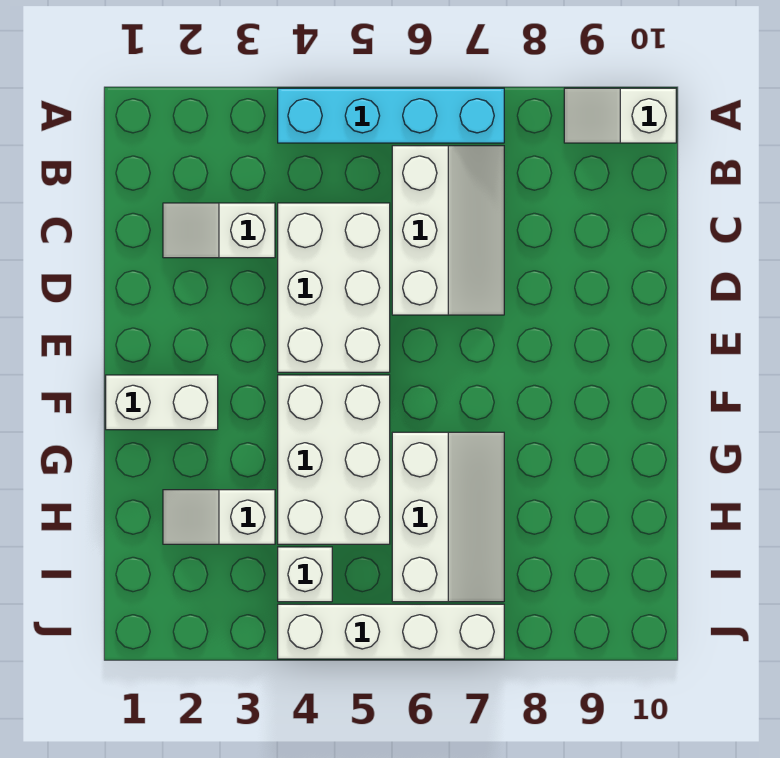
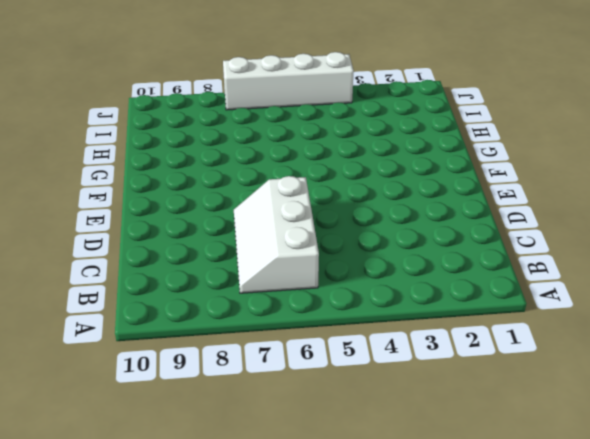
none -> cyan brick A4:A7 level 1
none -> white slope A9:A10 level 1 top 10

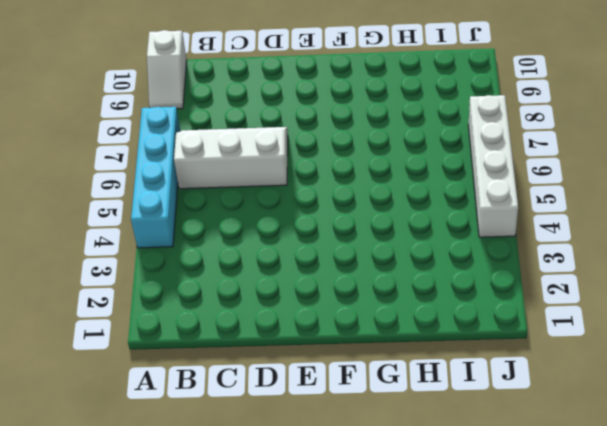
none -> white slope C2:C3 level 1 top 3
none -> white brick C4:E5 level 1

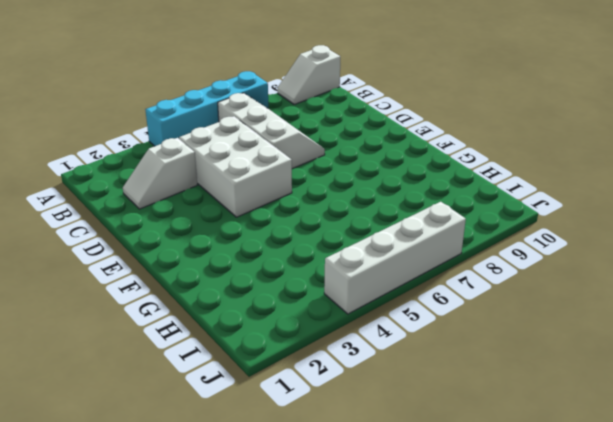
none -> white brick F1:F2 level 1
none -> white brick F4:H5 level 1

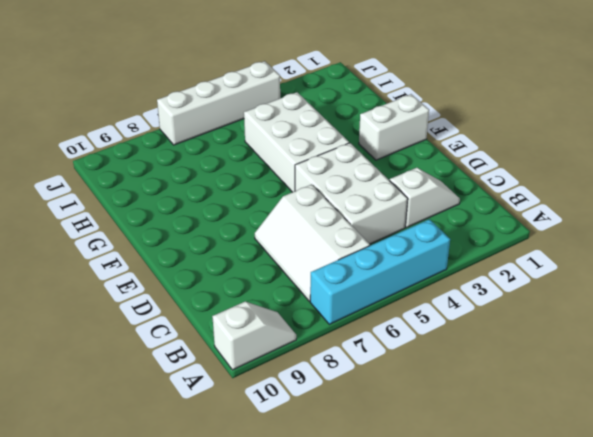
none -> white slope G6:I7 level 1 top 6
none -> white slope H2:H3 level 1 top 3

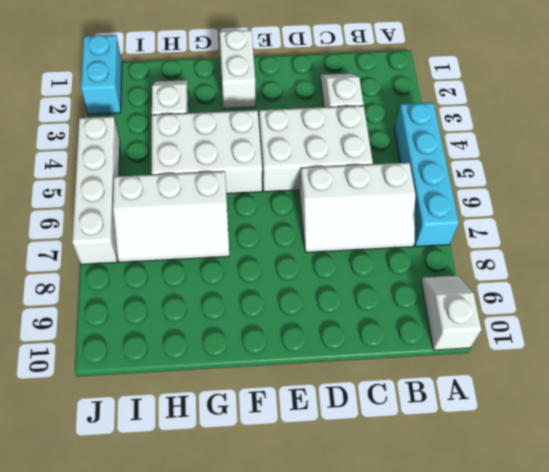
cyan brick J1:J2 level 1 -> none
none -> white brick I4 level 1

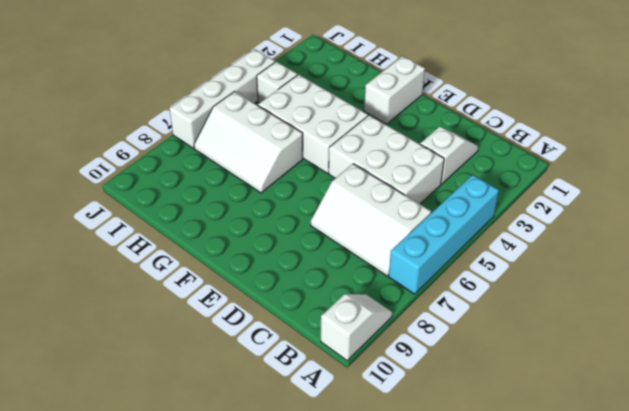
none -> white slope H2:H3 level 1 top 3

